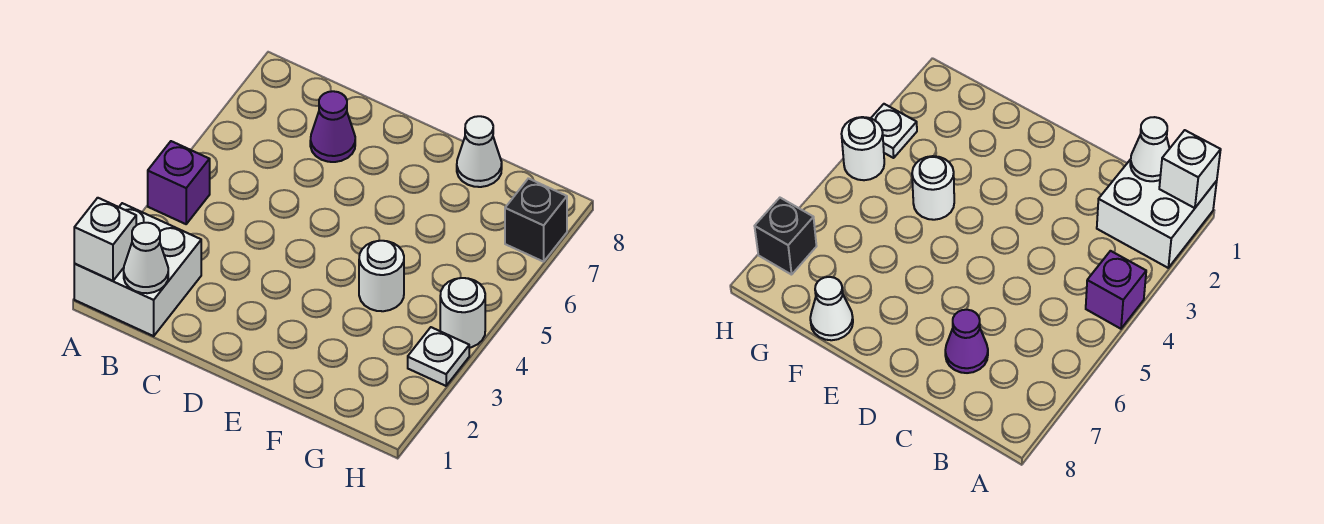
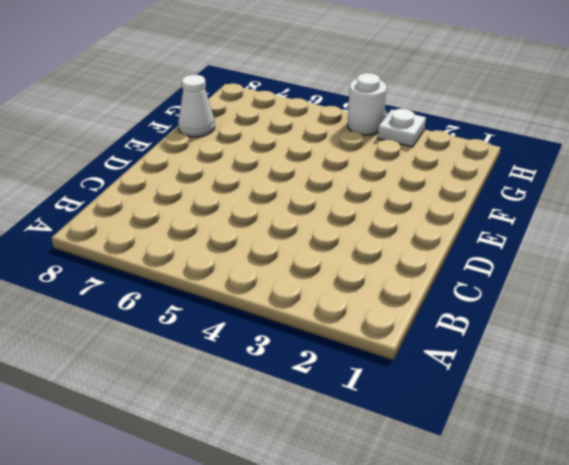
none -> white brick A1:B2 level 1
none -> purple brick A4 level 1

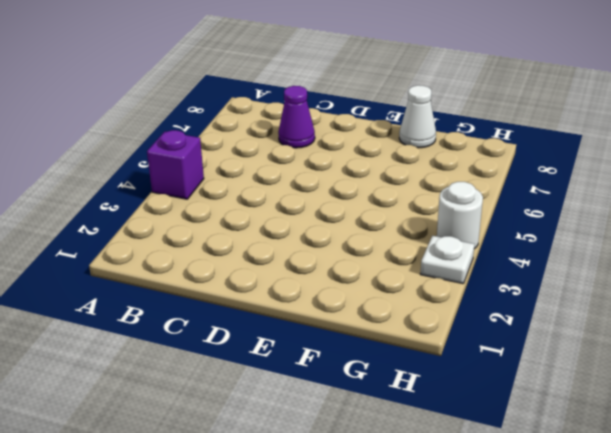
none -> white brick A1:B2 level 1
none -> white round brick F4 level 1

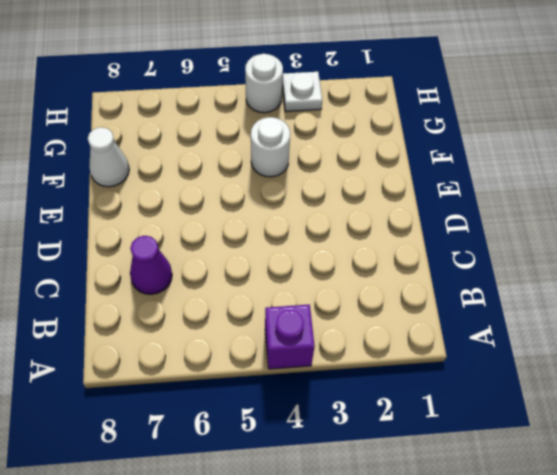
none -> white brick A1:B2 level 1
none -> black brick H7 level 1

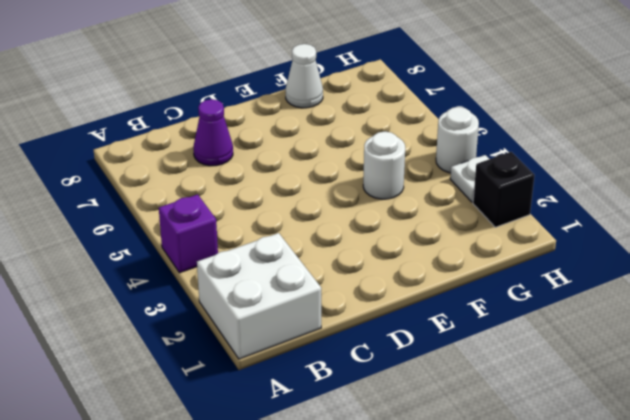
black brick H2 level 1 -> black brick H7 level 1
none -> white brick A1 level 2
none -> white cone B1 level 2

